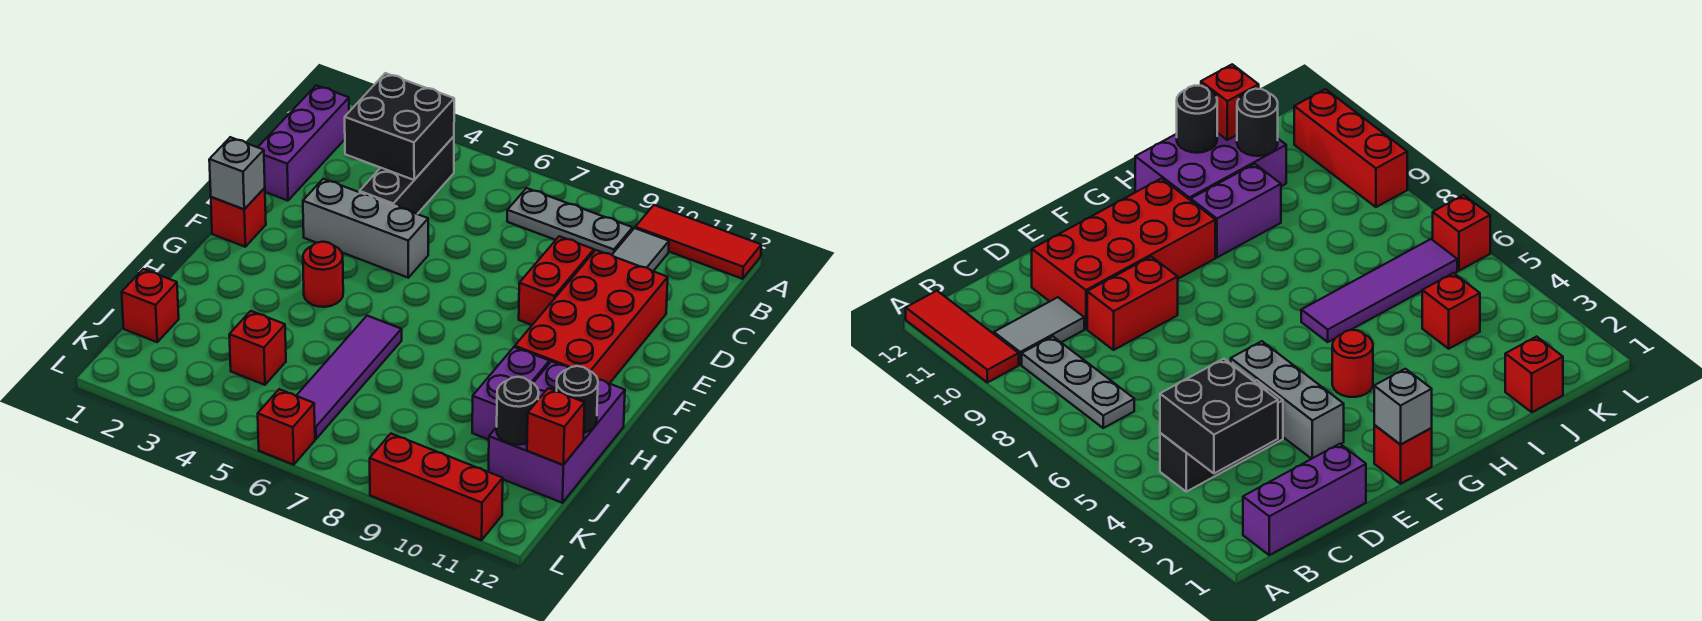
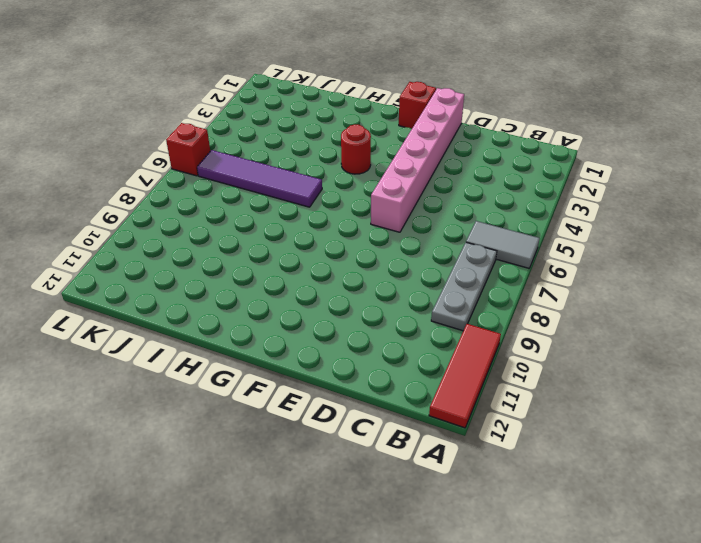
grey tile A6:B6 level 1 -> grey tile B10:C10 level 1
pink brick E1:E6 level 1 -> grey brick E3:E5 level 1
none -> purple brick B1:D1 level 1
none -> black brick B4:D4 level 1
none -> red brick D9:E9 level 1

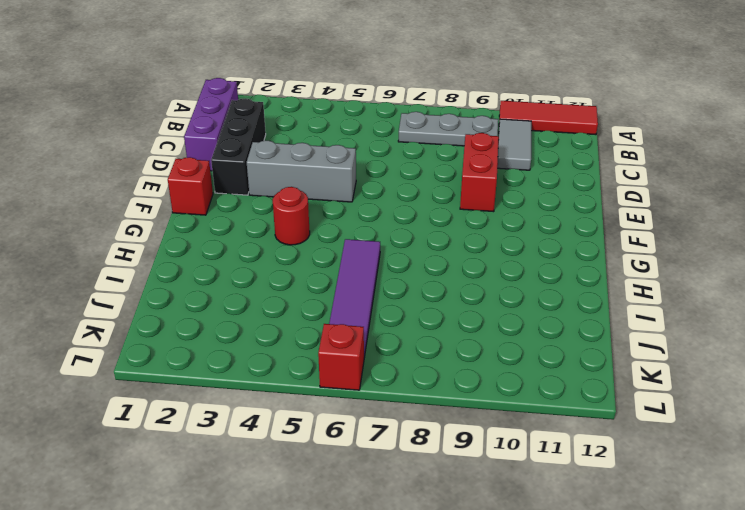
black brick C2:E2 level 1 -> black brick B4:D4 level 1
none -> red brick D10:G11 level 1
none -> purple brick H10:I10 level 1
none -> purple brick H11:J12 level 1

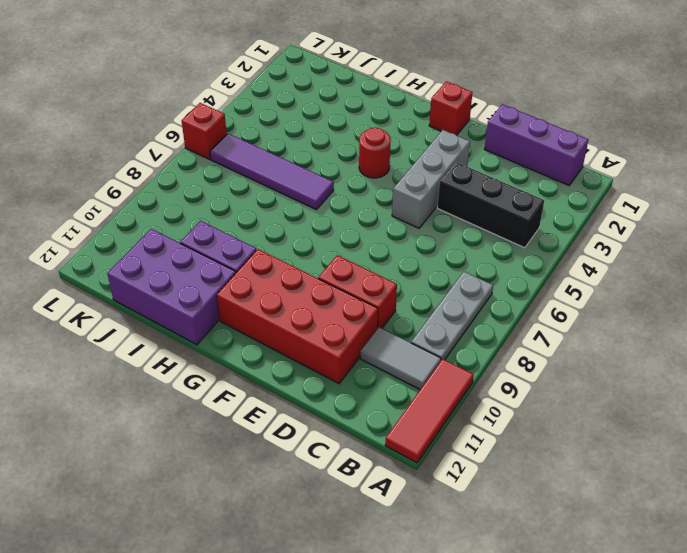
none -> red brick J1 level 1
none -> red brick J4 level 1
none -> red brick L9:L11 level 1

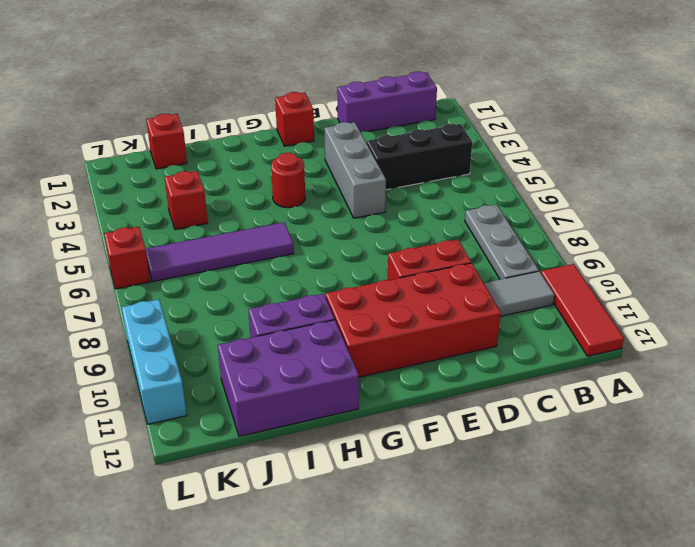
cyan brick L9:L11 level 1 -> red brick L9:L11 level 1
none -> black brick B3:C4 level 2
none -> grey brick F1 level 2
none -> black round brick I12 level 2

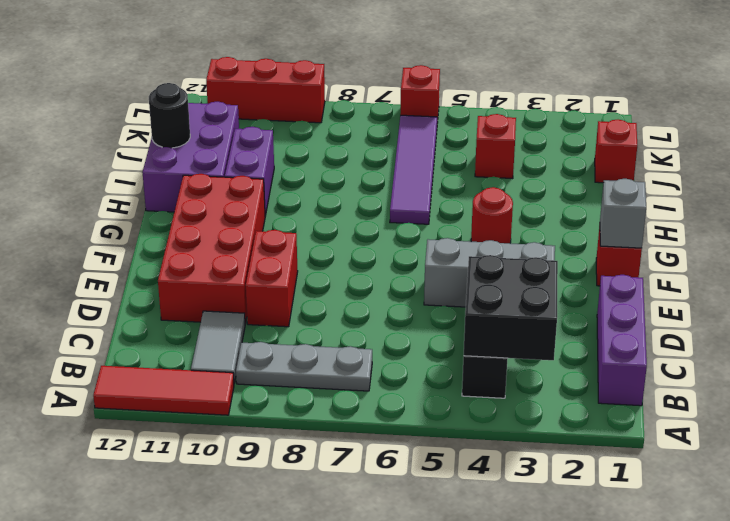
none -> black round brick J11 level 2
none -> red brick J12 level 2

